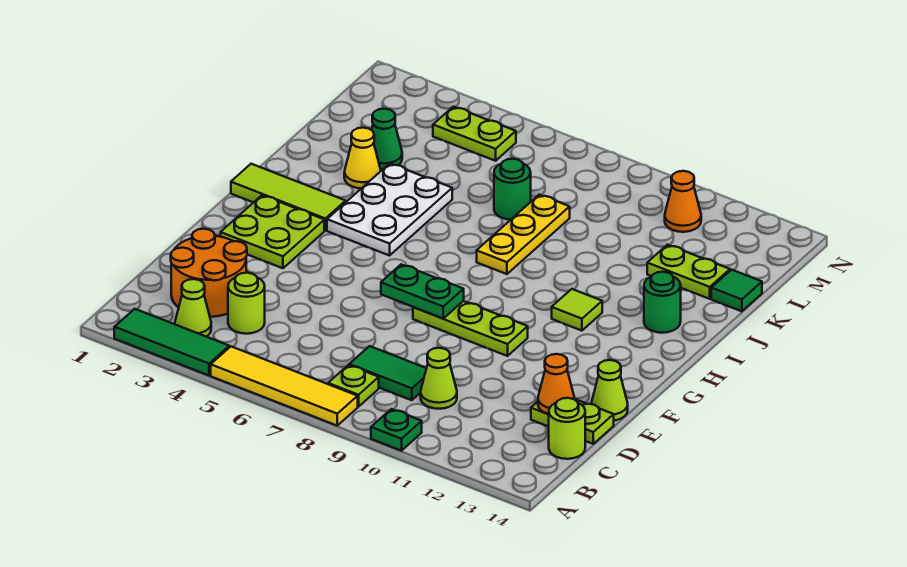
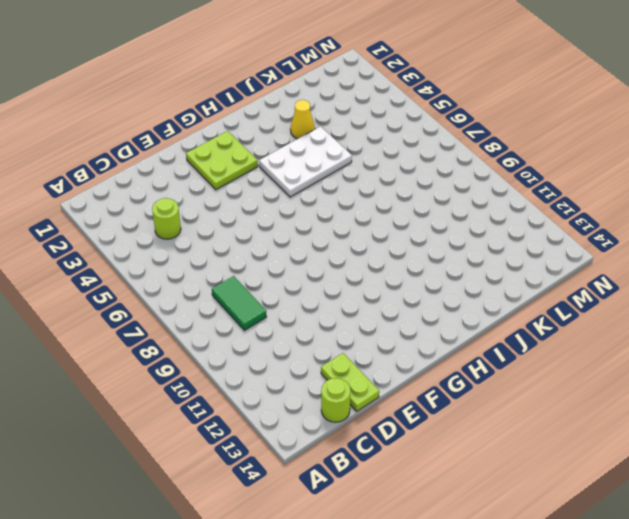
none -> green tile A2:A4 level 1
none -> yellow tile A5:A8 level 1
none -> green plate A10 level 1

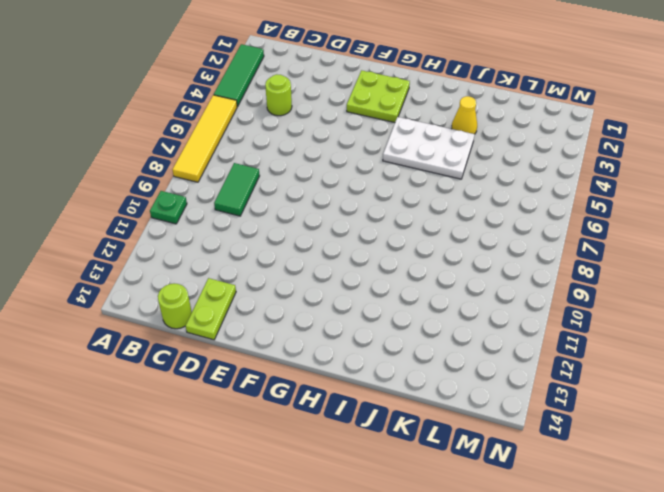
none -> lime cone B3 level 1
none -> lime plate B8 level 1
none -> orange round brick C2:D3 level 1

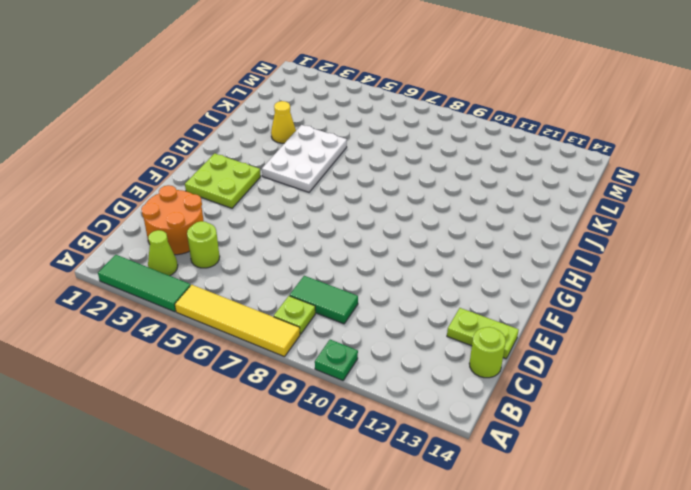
none -> lime cone C10 level 1
none -> lime cone E14 level 1
none -> lime plate F8:F10 level 1

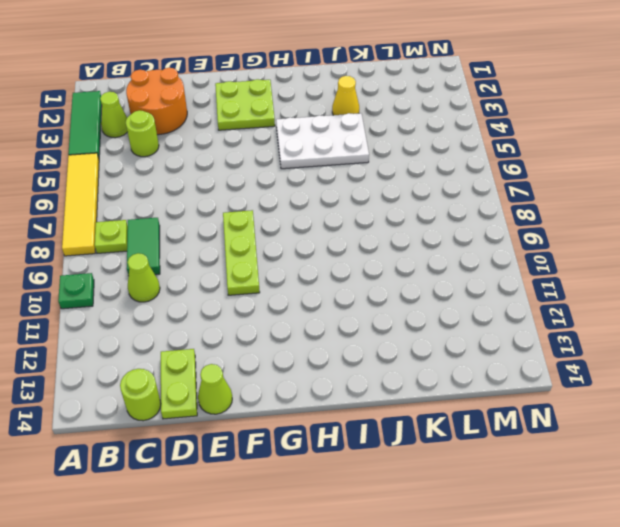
none -> lime tile H1:H3 level 1
none -> lime tile H11 level 1
none -> yellow plate I8:K8 level 1

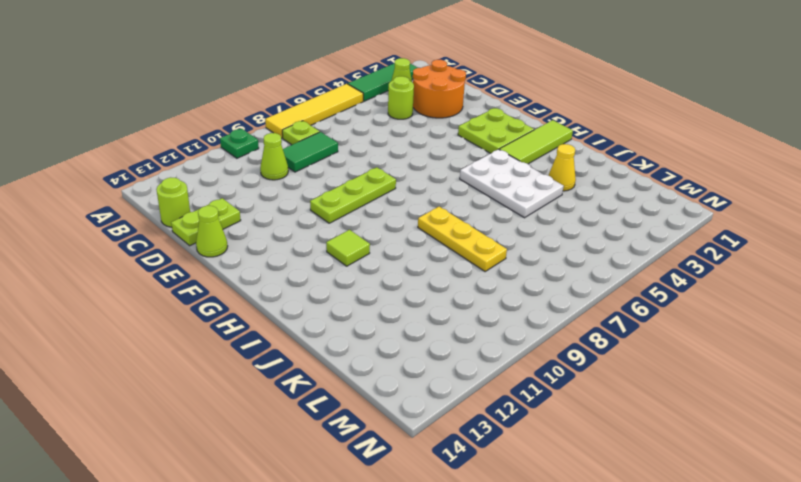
none -> green round brick I13 level 1
none -> green cone K3 level 1
none -> green round brick K7 level 1

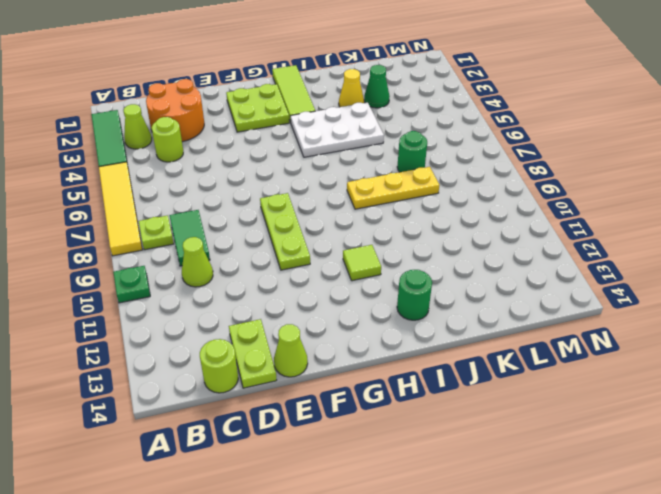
none -> lime plate K12:K13 level 1
none -> green tile K14 level 1
none -> lime plate M4:M5 level 1

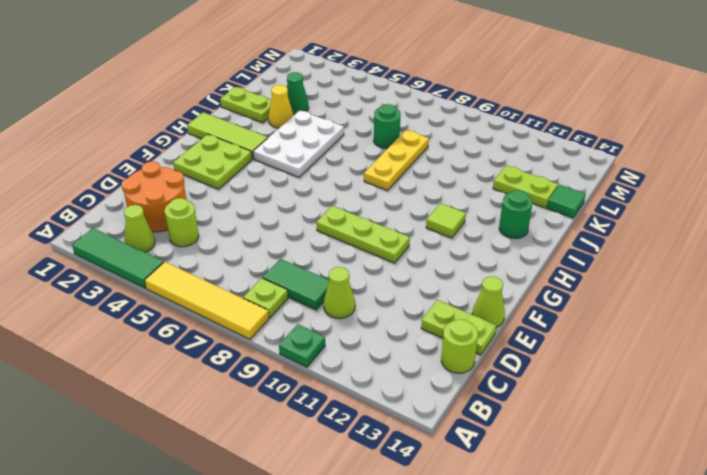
lime plate J1:J2 level 1 -> lime plate M4:M5 level 1
none -> orange cone M11 level 1
none -> orange cone D13 level 2
none -> green plate F7:F8 level 2

